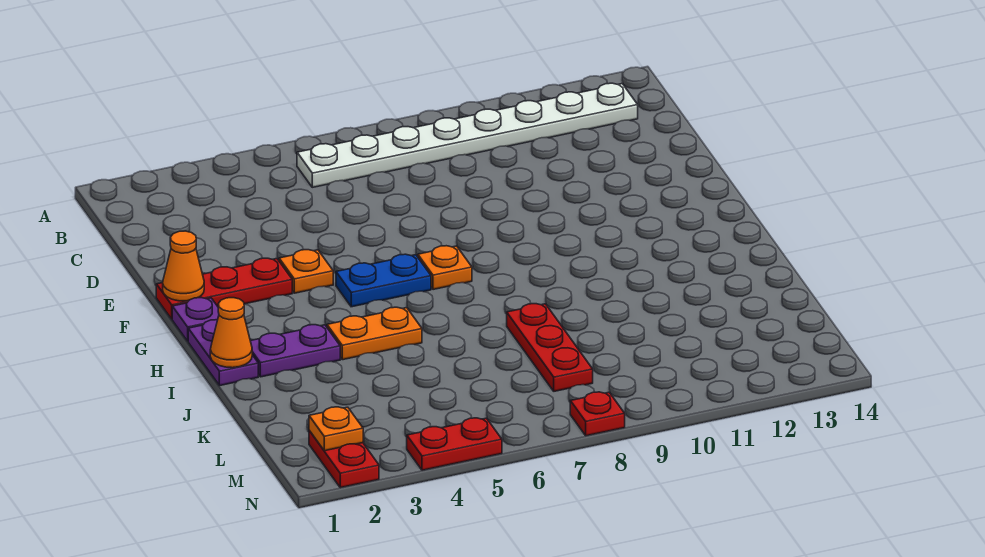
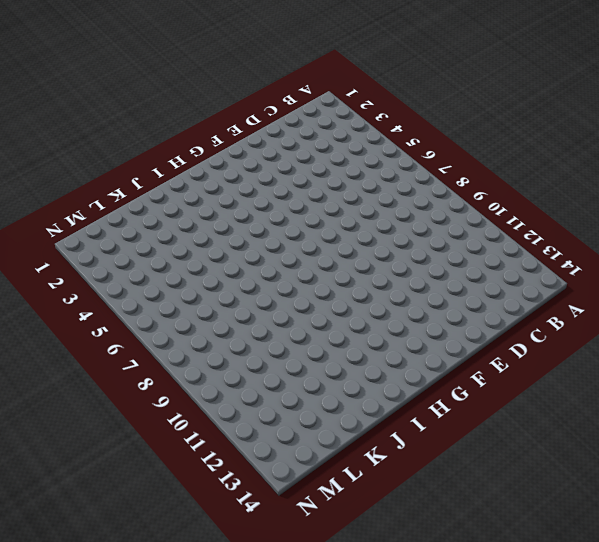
none -> white plate B6:B13 level 1
none -> red plate F1:F3 level 1
none -> orange plate F4 level 1

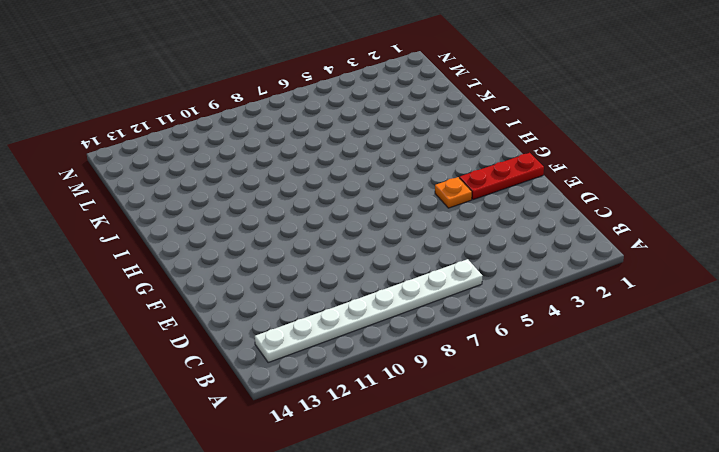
none -> purple plate G1 level 1
none -> blue plate G5:G6 level 1
none -> orange plate G7 level 1

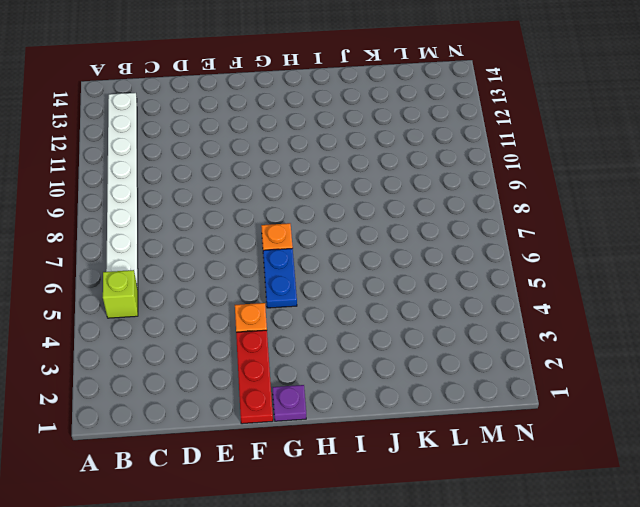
lime brick B5 level 1 -> none
none -> purple plate H1:I1 level 1
none -> purple plate I2:I3 level 1
none -> orange plate I4:I5 level 1

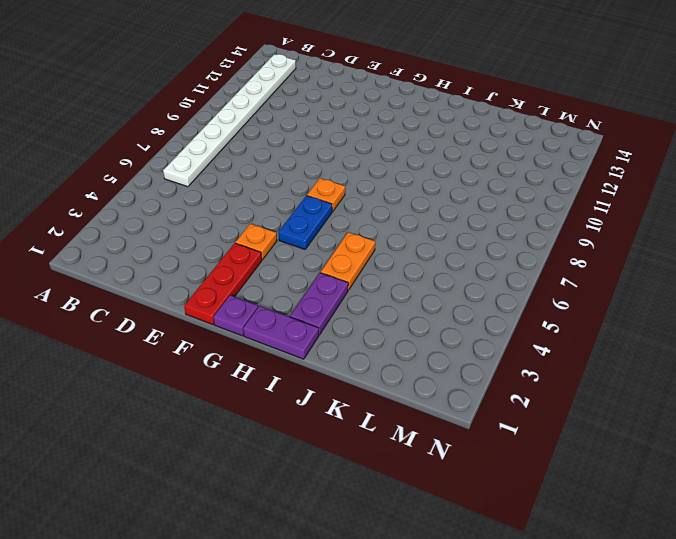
none -> red plate J8:L8 level 1
none -> red plate M2:N2 level 1
none -> red plate N4:N5 level 1

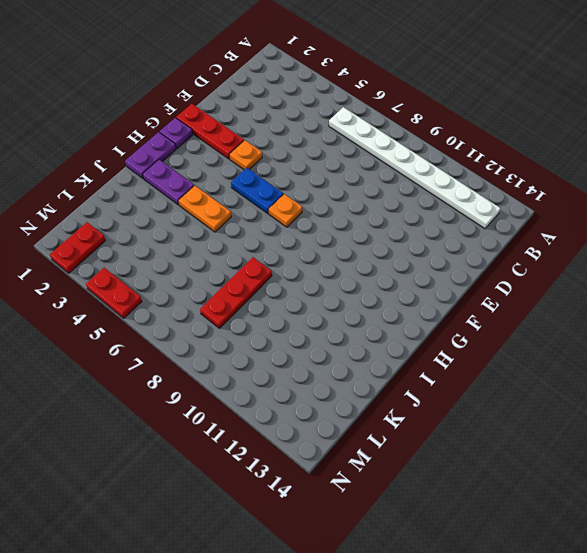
none -> red plate N8 level 1
none -> orange cone F1 level 2
none -> orange cone I1 level 2

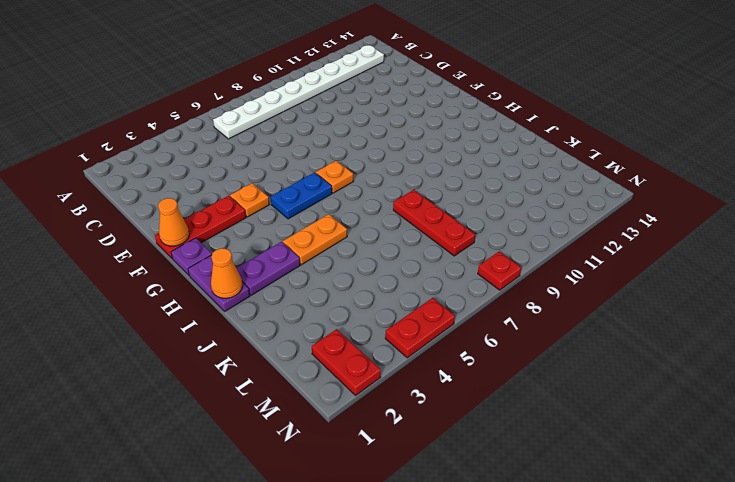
none -> orange plate M2 level 2

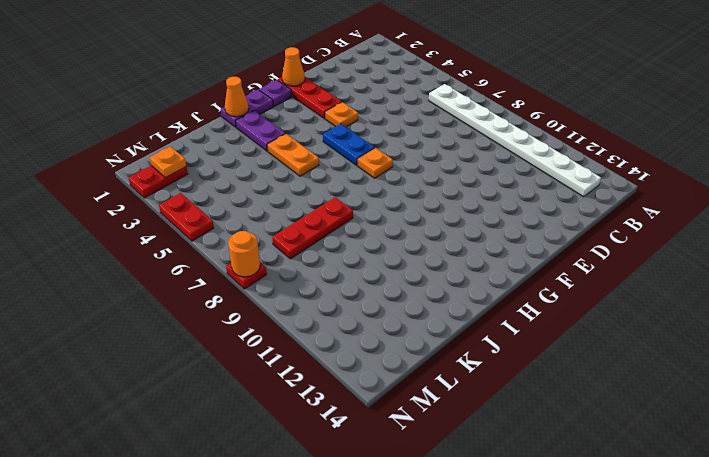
orange round brick N8 level 2 -> none

